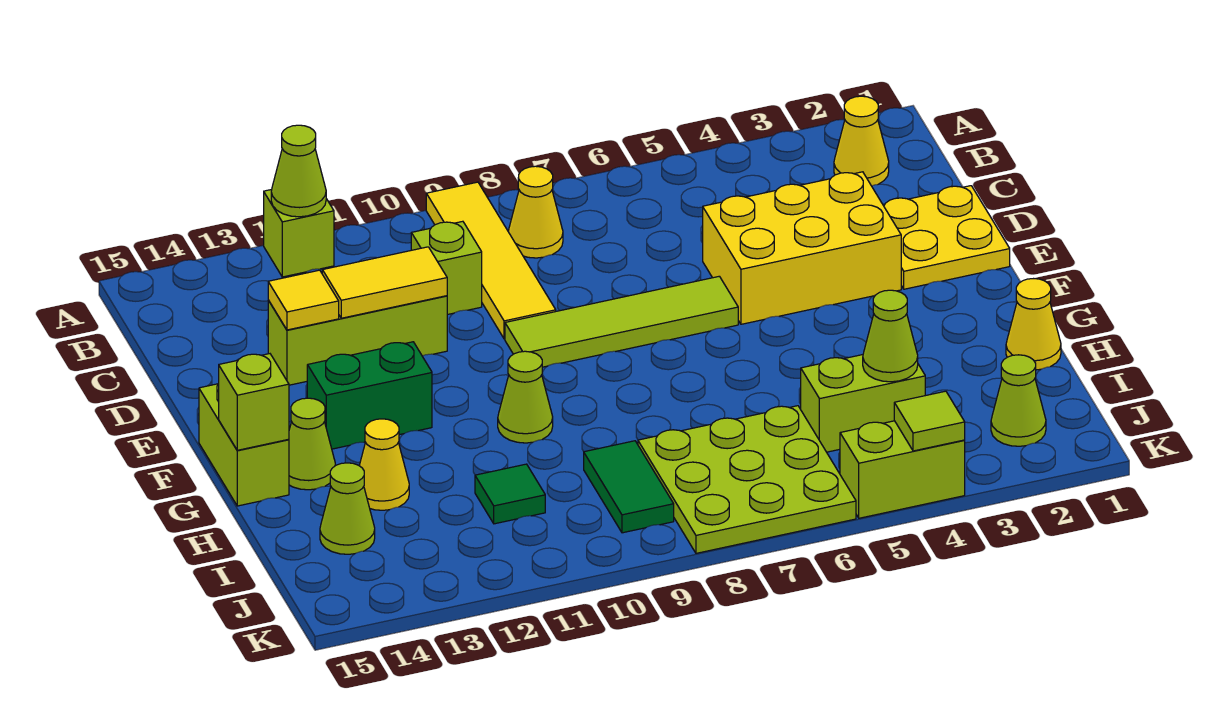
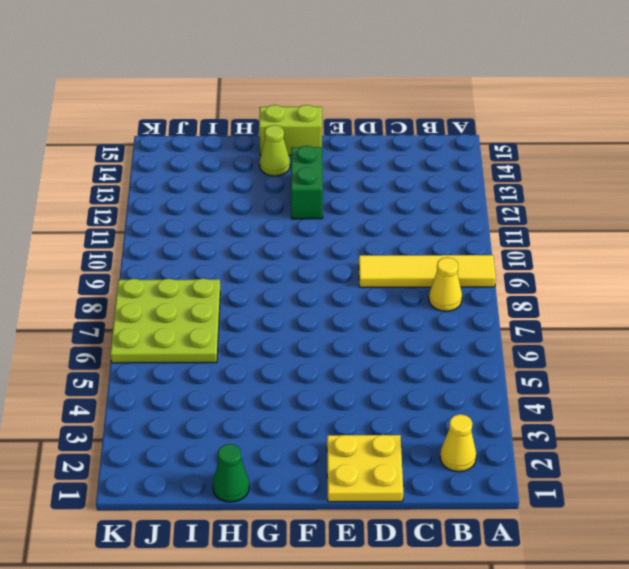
green cone H1 level 1 -> yellow cone H1 level 1
none -> lime brick A12 level 1
none -> lime brick C10 level 1
none -> yellow brick D3:E5 level 1

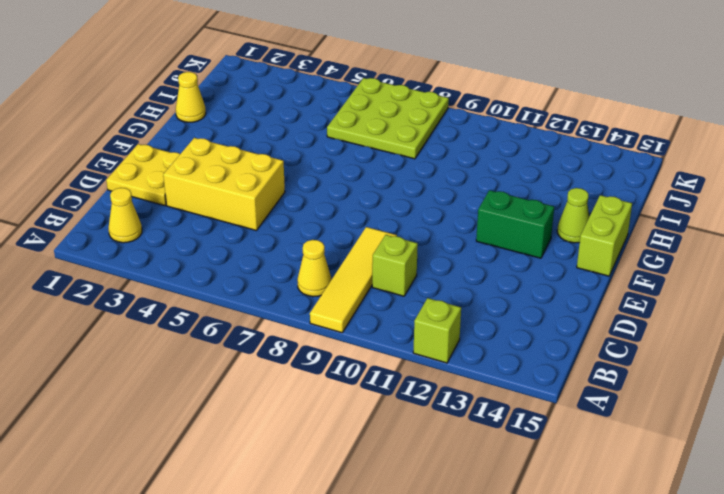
none -> lime brick D11:D13 level 1
none -> lime tile E6:E9 level 1
none -> lime cone G10 level 1

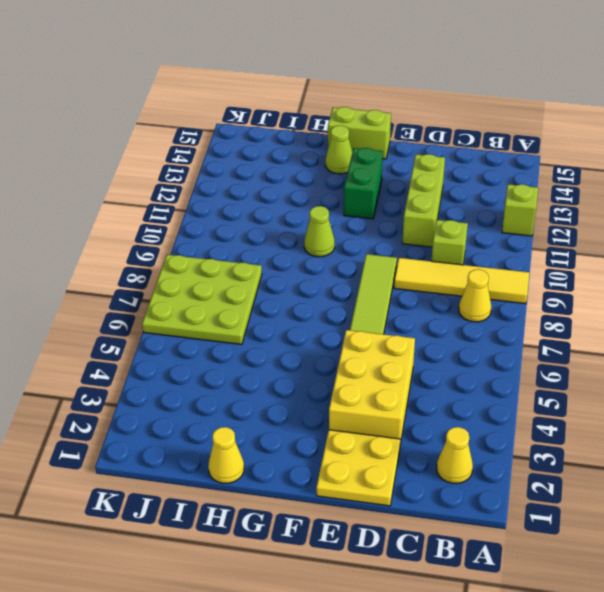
none -> yellow cone H13 level 1
none -> lime brick I4:I5 level 1
none -> green tile I9:J9 level 1

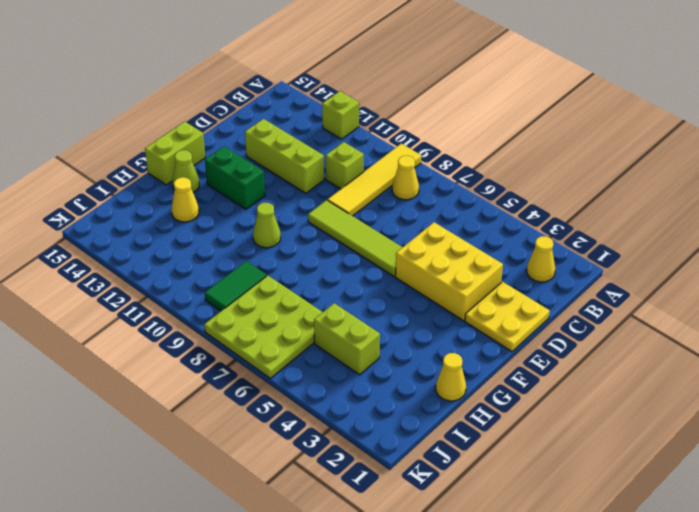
none -> green tile I11 level 1
none -> lime cone I14 level 1
none -> lime cone J2 level 1

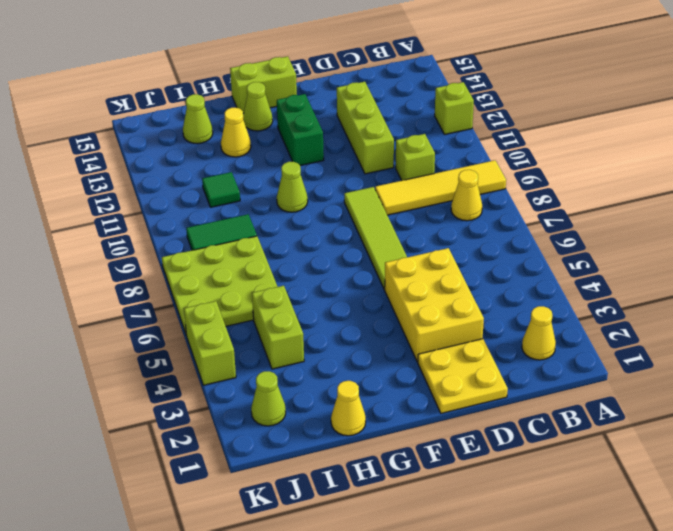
none -> lime cone A12 level 2
none -> yellow tile D11:D12 level 2
none -> yellow tile D13 level 2

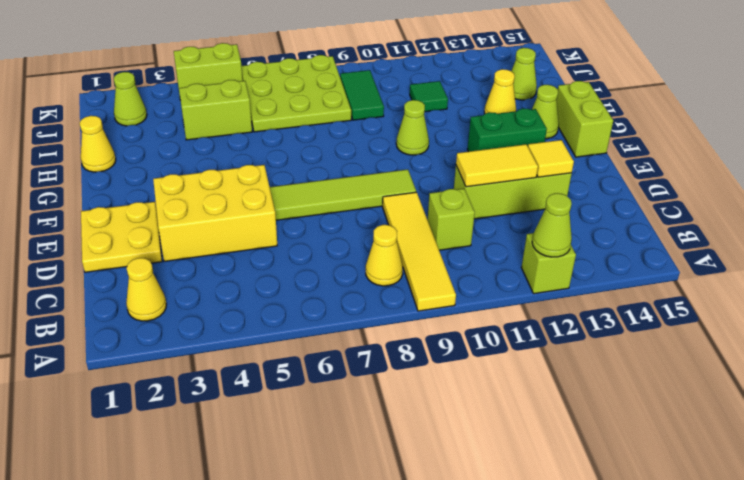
none -> lime brick G15 level 2
none -> lime cone I4 level 2
none -> lime tile K4 level 2

